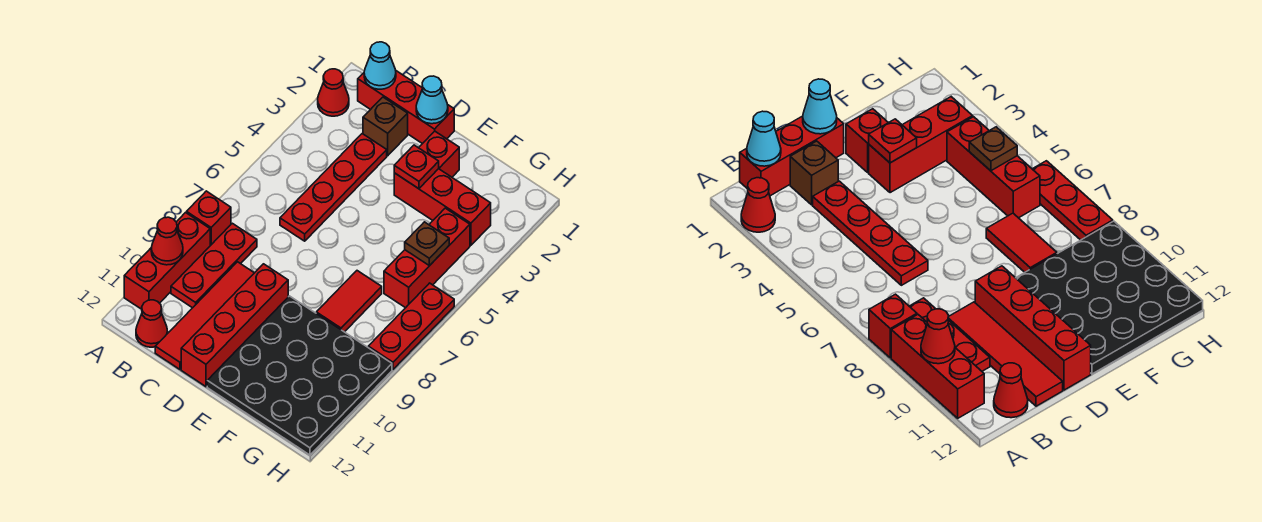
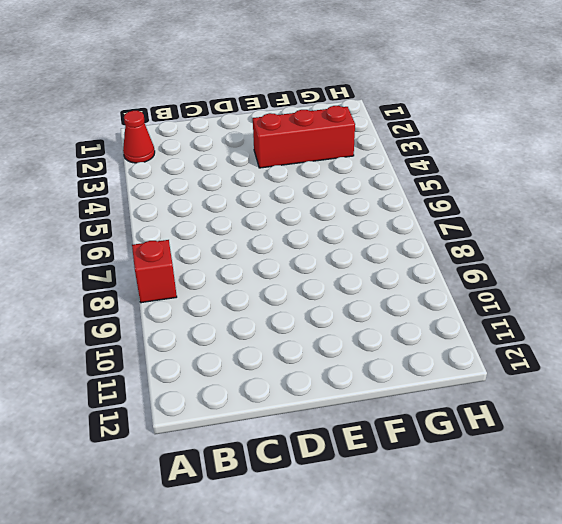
none -> red brick A9:A11 level 1
none -> red brick B1:D1 level 1
none -> red plate B8:B10 level 1

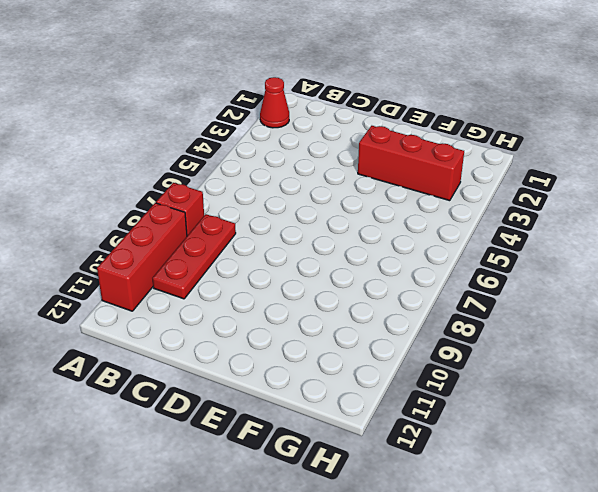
none -> red brick B1:D1 level 1
none -> red cone B12 level 1
none -> brown brick C2 level 1

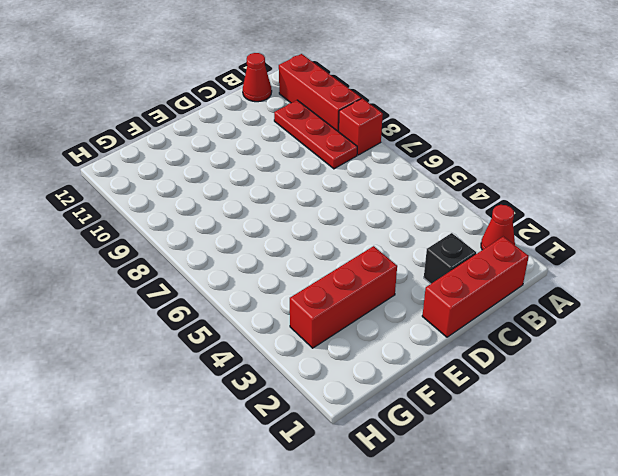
black brick C2 level 1 -> brown brick C2 level 1
none -> red plate C3:C6 level 1
none -> red tile C9:C12 level 1
none -> red brick D9:D12 level 1

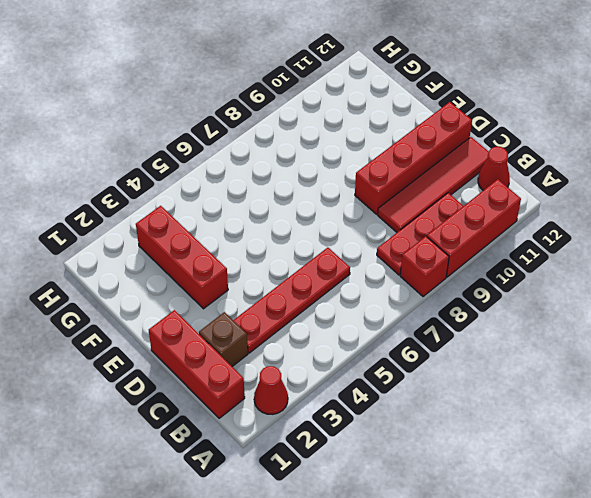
none -> red brick E2 level 1
none -> black plate E9:H12 level 1
none -> red tile F7:F8 level 1

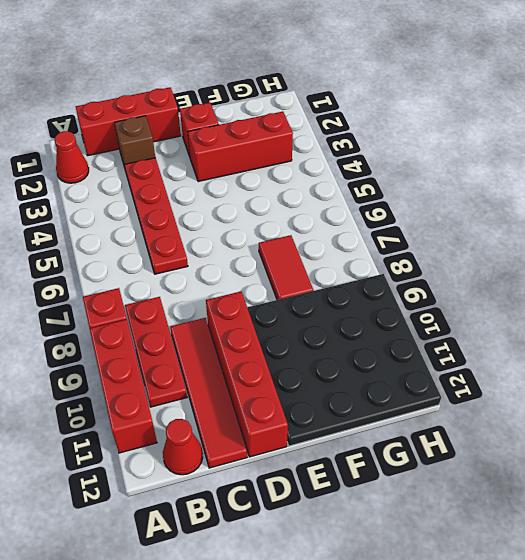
none -> red brick G4:G6 level 1
none -> red plate H6:H8 level 1
none -> red cone A10 level 2

